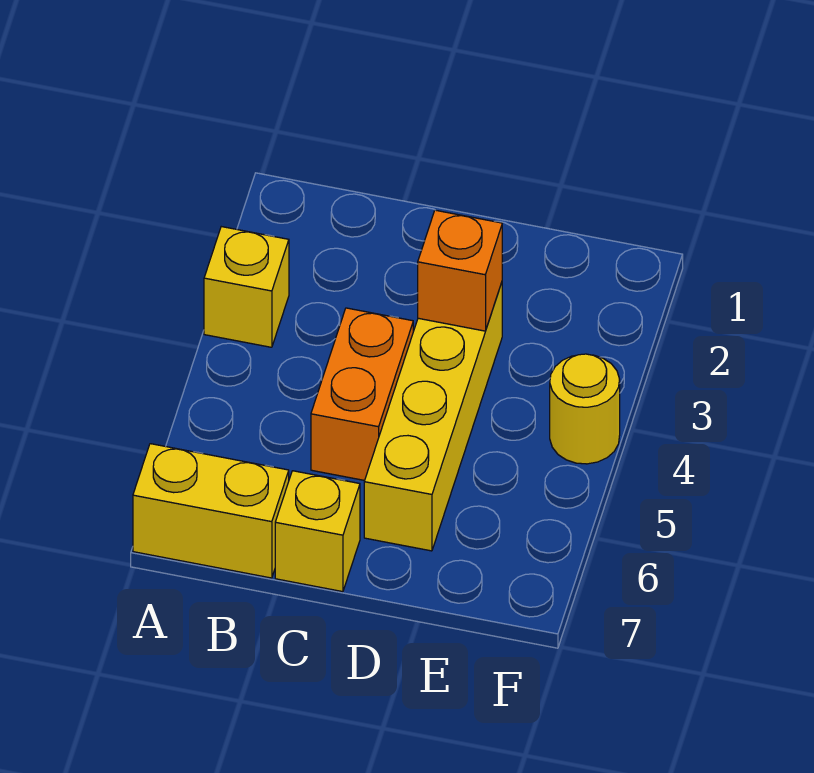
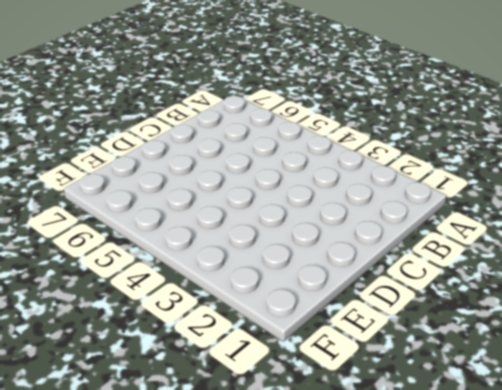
none -> yellow brick A3 level 1
none -> yellow brick A7:B7 level 1

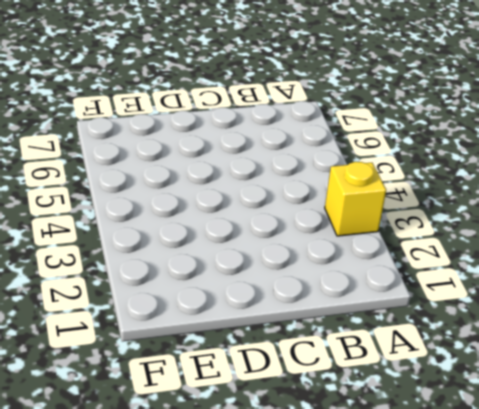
none -> yellow brick A7:B7 level 1
none -> orange brick C4:C5 level 1

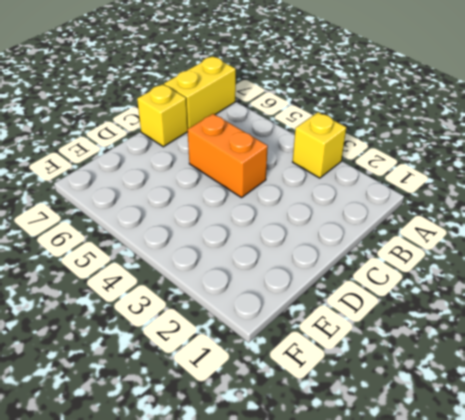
none -> yellow brick D3:D6 level 1
none -> yellow round brick F4 level 1

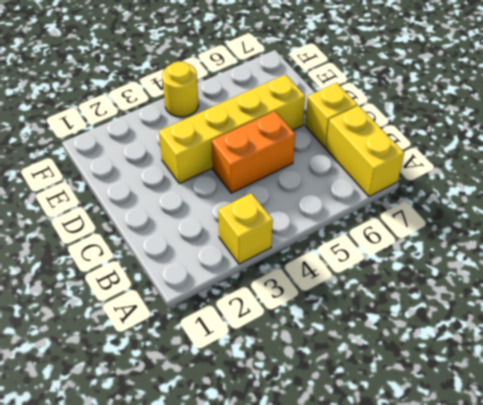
none -> orange brick D3 level 2

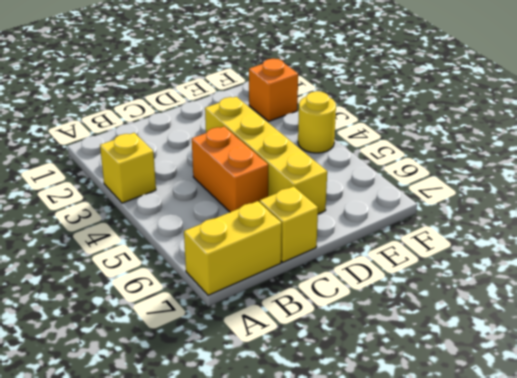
orange brick F2 level 1 -> orange brick D3 level 2

